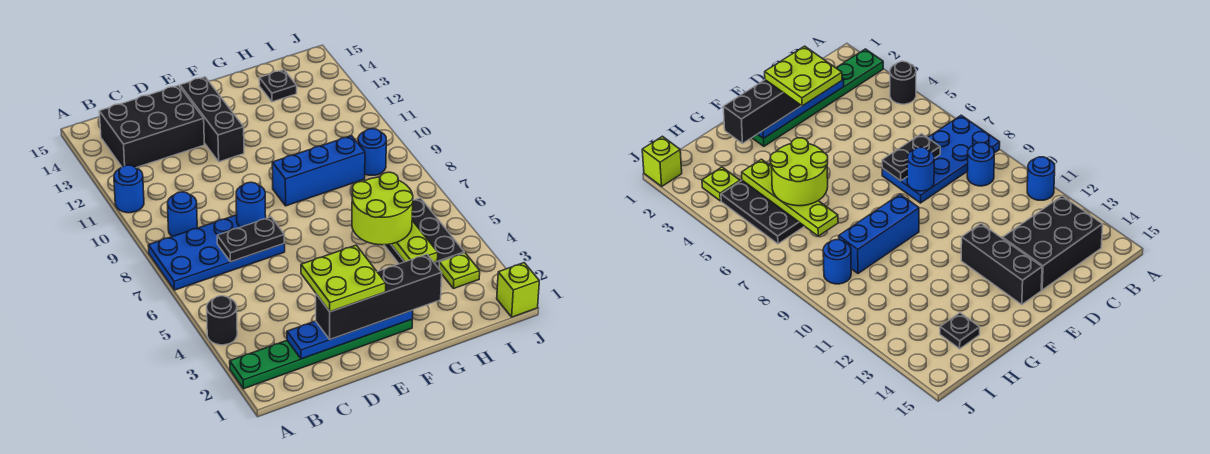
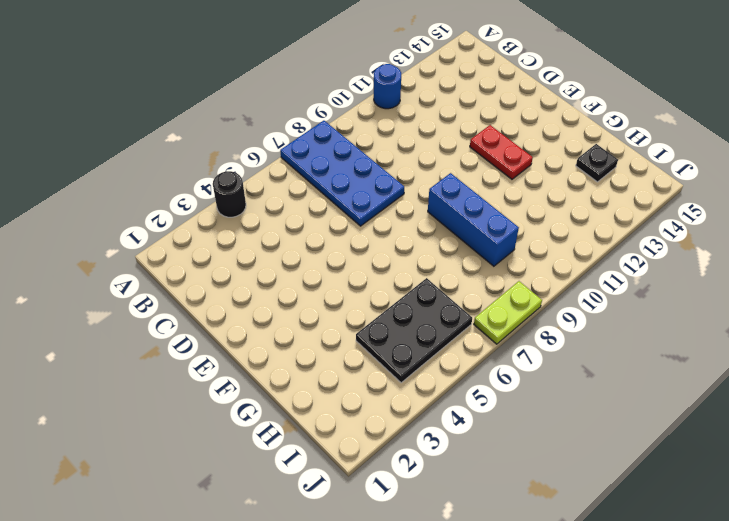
red plate E12:F12 level 1 -> black brick E12:E14 level 1
lime plate J7:J8 level 1 -> none
none -> green plate A2:F2 level 1
none -> blue round brick B9 level 1
none -> black brick B13:D14 level 1

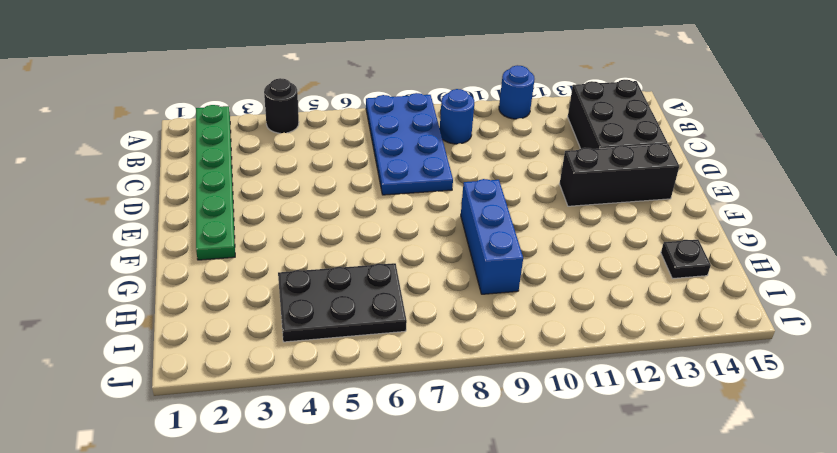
none -> lime plate I3 level 1
none -> blue round brick I9 level 1
none -> lime brick J1 level 1

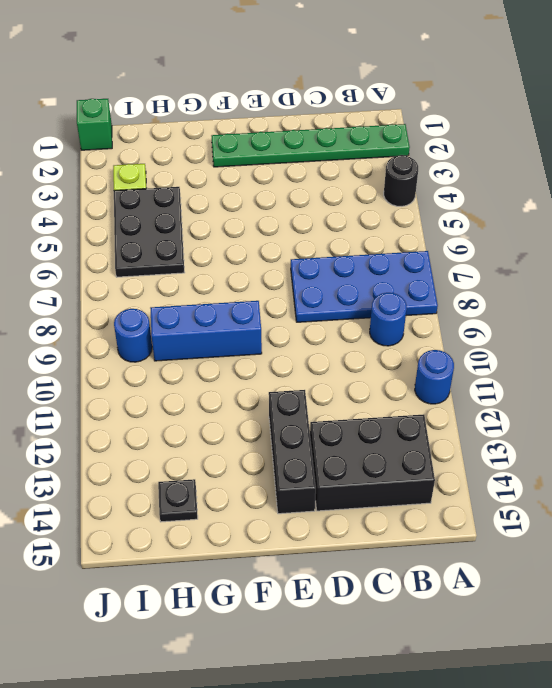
green brick J1 level 1 -> lime brick J1 level 1
none -> blue plate C2:F2 level 2
none -> black plate C7:D7 level 2
none -> blue round brick D8 level 2

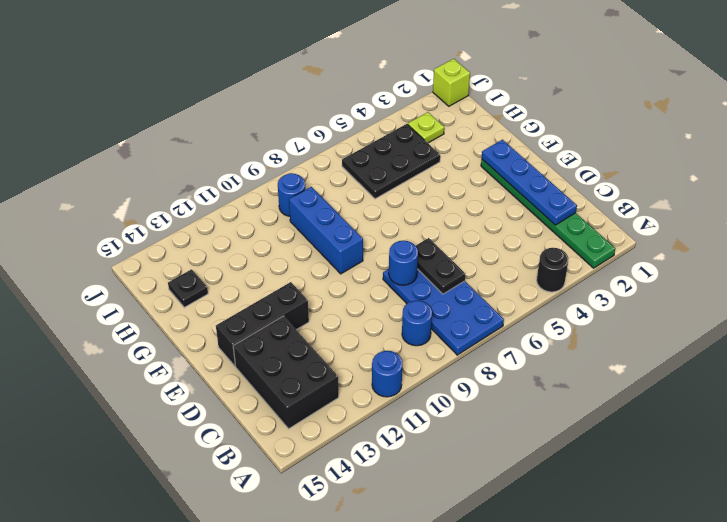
none -> lime plate H4:H7 level 2
none -> black brick D2:G2 level 3
none -> lime round brick G5:H6 level 3

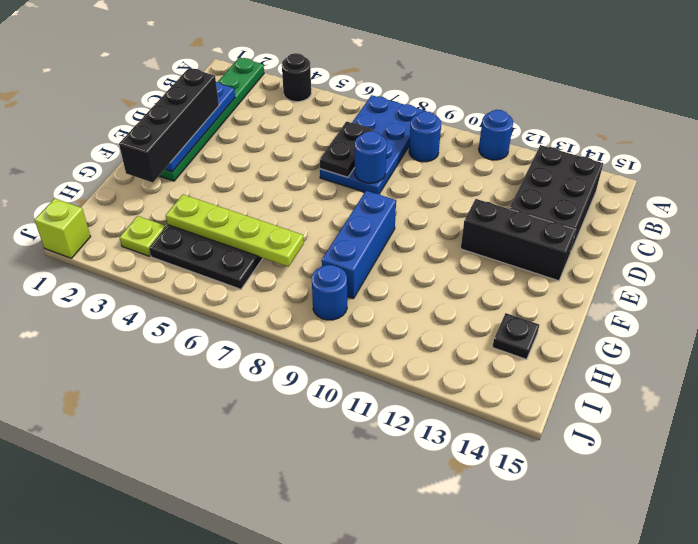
none -> lime round brick G5:H6 level 3
none -> lime plate D2:E3 level 4

